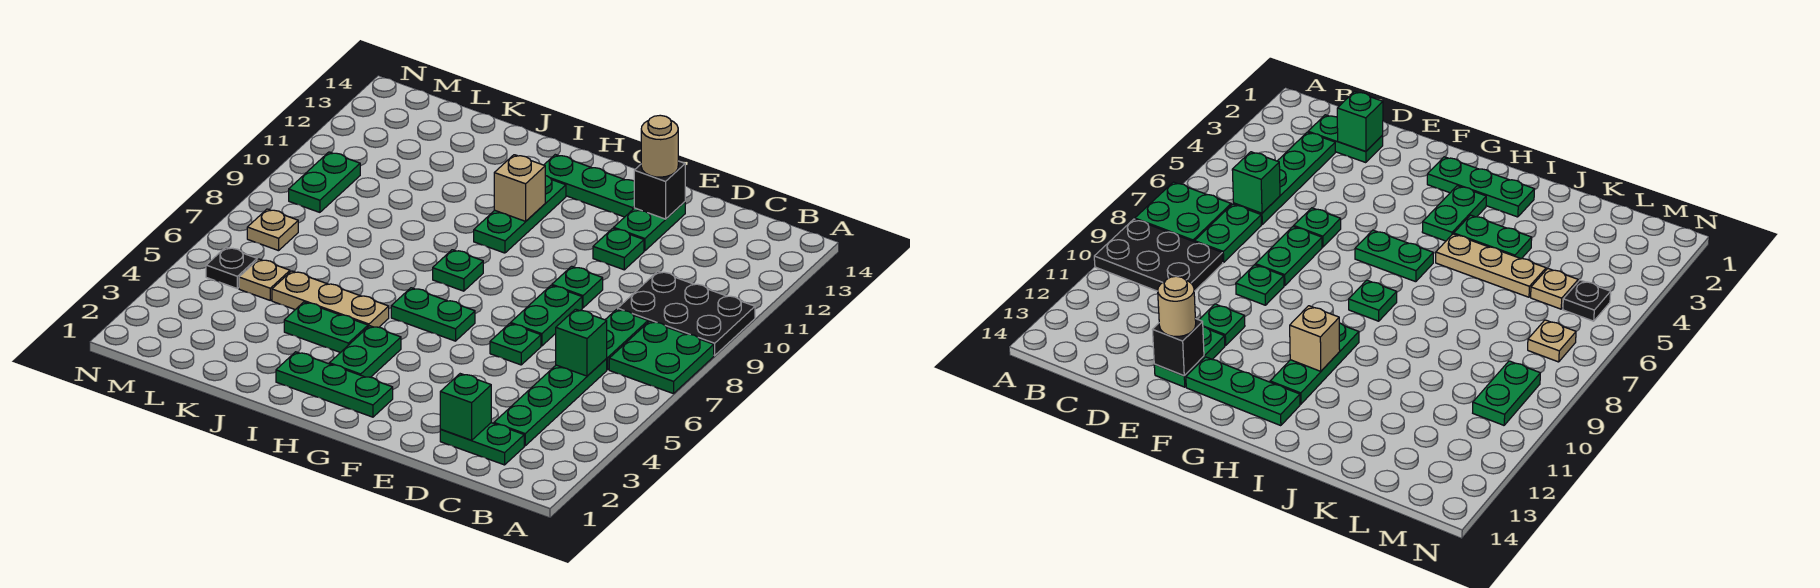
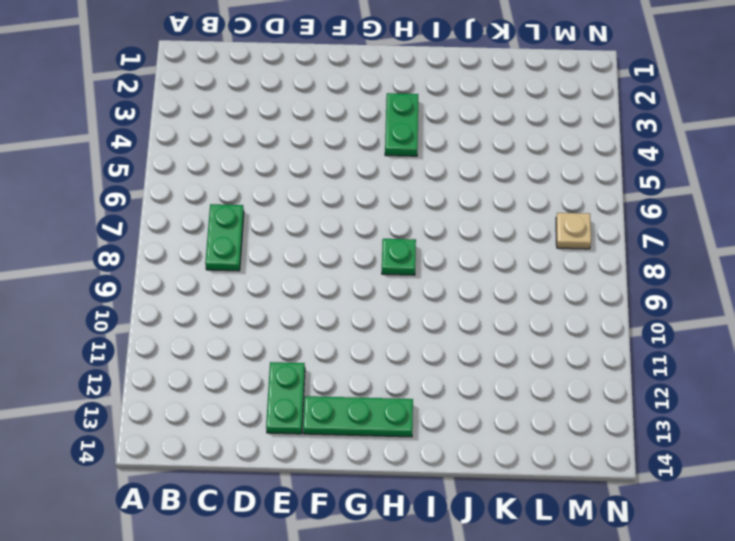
none -> green plate A7:B8 level 1
none -> black plate A9:C10 level 1
none -> green plate C2:D2 level 1

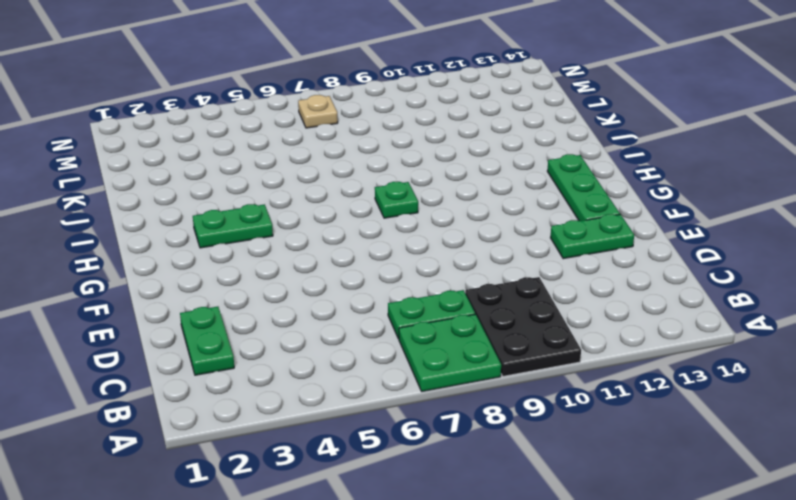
none -> green plate C3:C6 level 1
none -> green plate E6 level 1
none -> green plate E7:E8 level 1

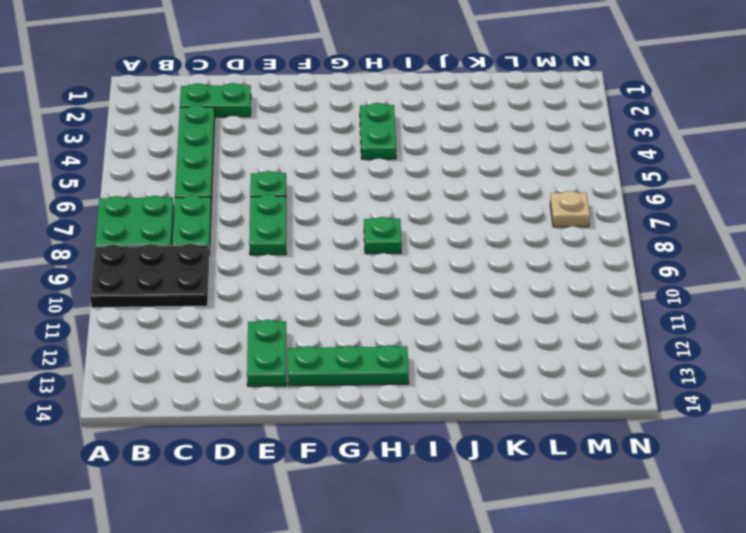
none -> green plate E9 level 1
none -> green plate E11 level 1
none -> green plate G2:I2 level 1

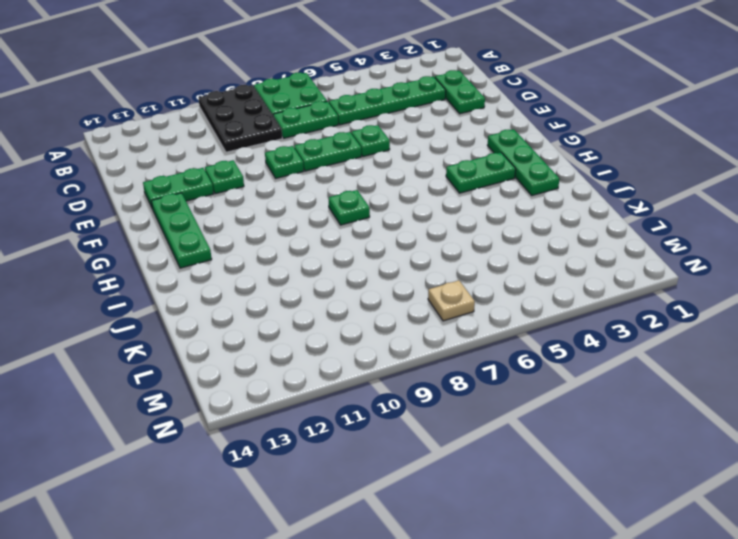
none -> green plate G6:H6 level 1
none -> green plate H10:H12 level 1
none -> green plate I4:J4 level 1

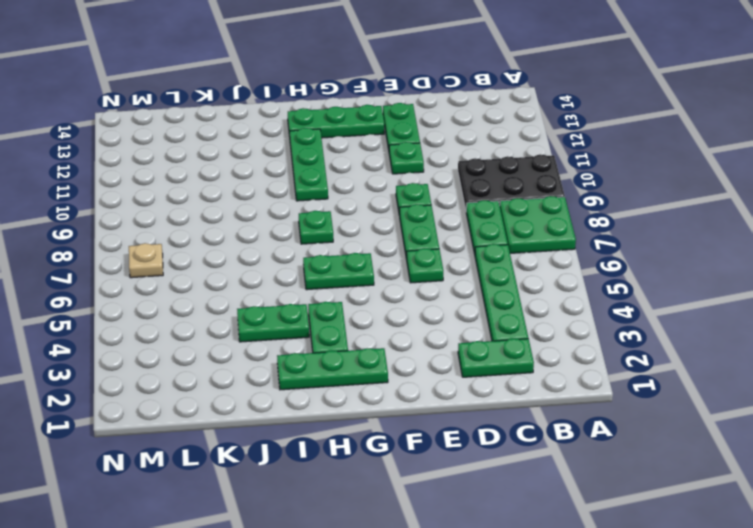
none -> tan plate I5:K5 level 1
none -> tan plate L5 level 1
none -> black plate M5 level 1

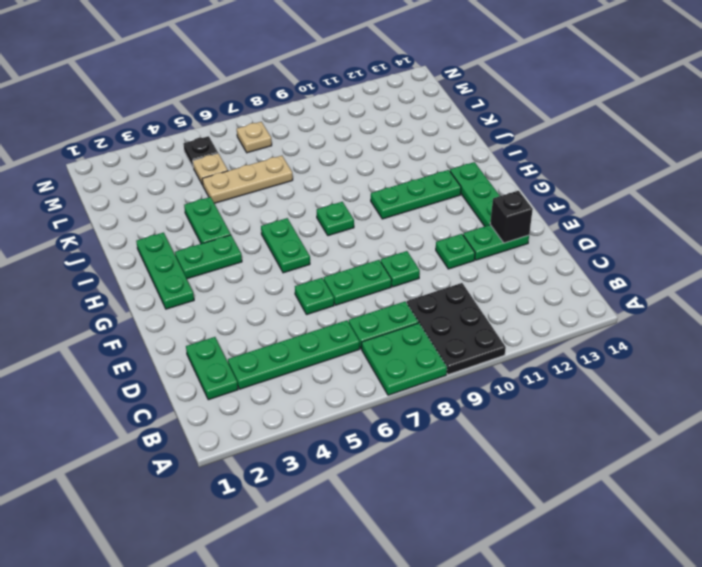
tan plate K5:K7 level 1 -> tan plate I5:K5 level 1
none -> green plate M9:M10 level 1
none -> green brick C6 level 2
none -> green brick D2 level 2

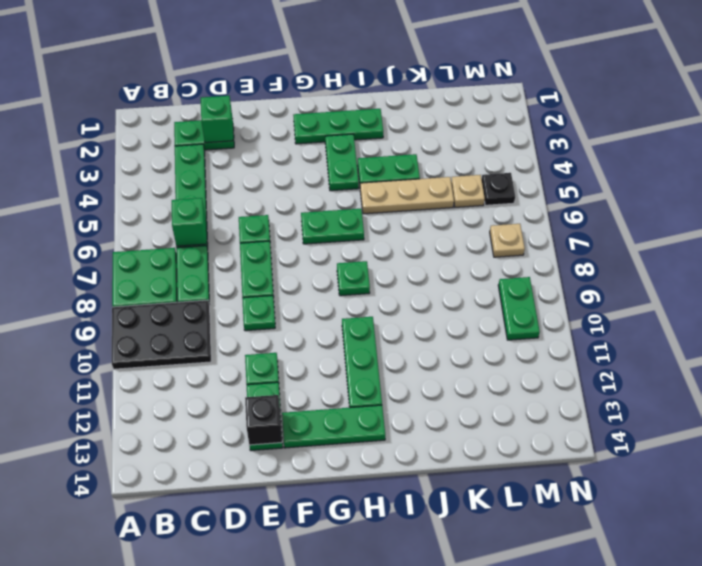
none -> tan brick H11 level 2
none -> tan round brick E13 level 3

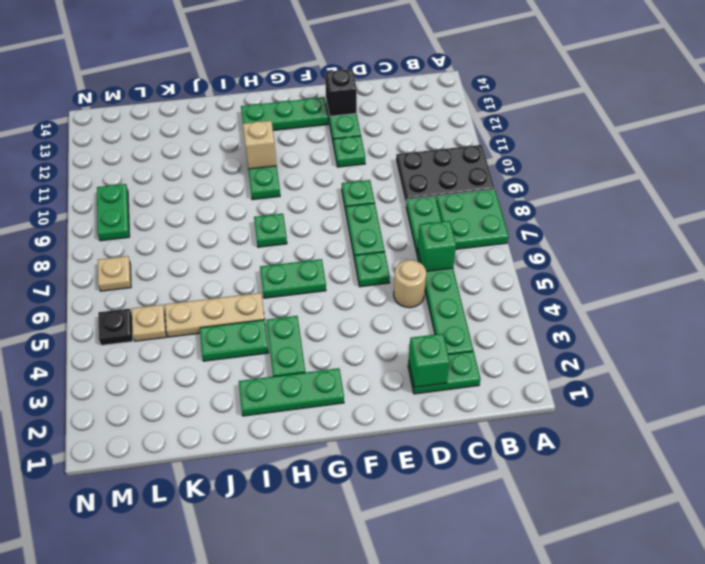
tan round brick D5 level 1 -> tan round brick E13 level 3

